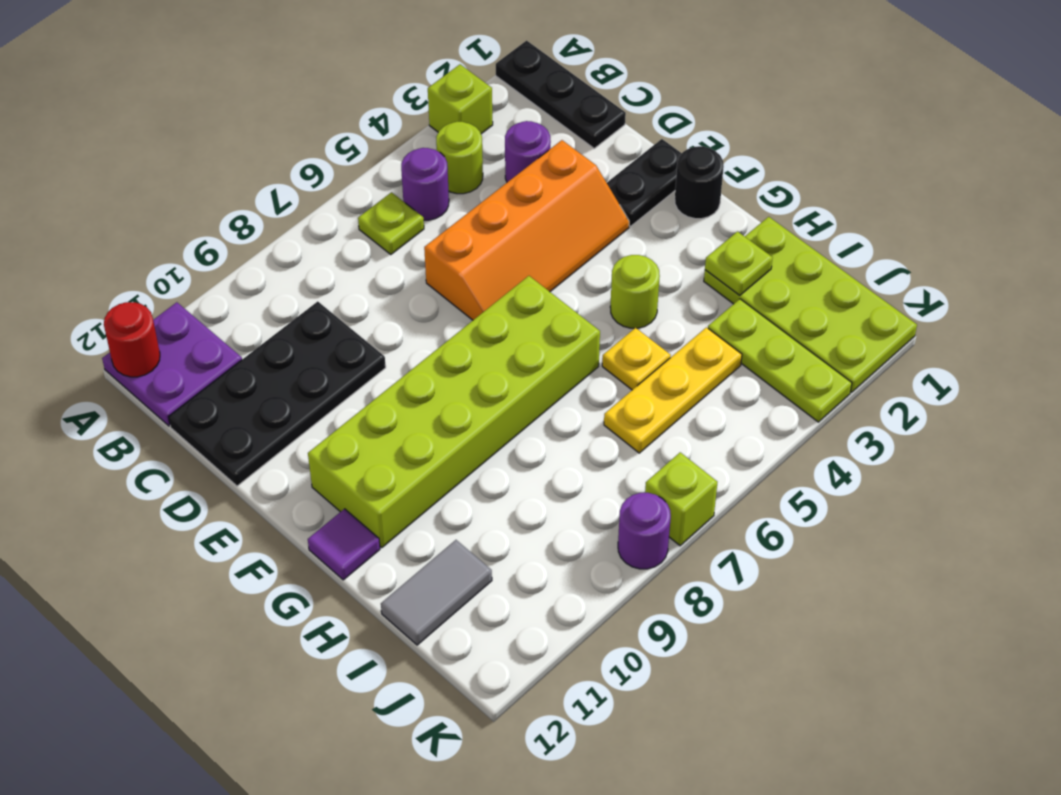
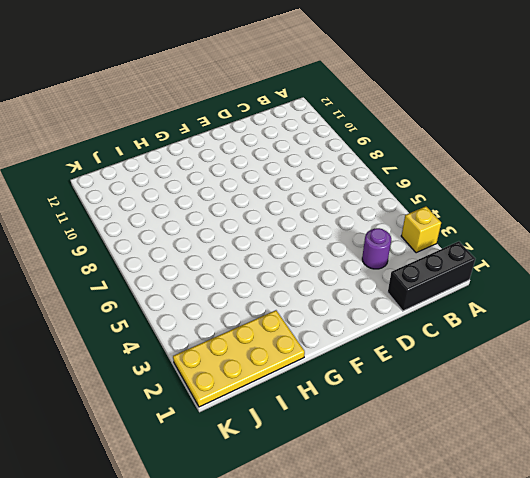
black brick A1:C1 level 1 -> black plate A1:C1 level 1
yellow brick A3 level 1 -> lime brick A3 level 1
yellow plate H1:K2 level 1 -> lime plate H1:K2 level 1
none -> purple plate A11:B12 level 1
none -> lime round brick B4 level 1
none -> purple round brick B5 level 1

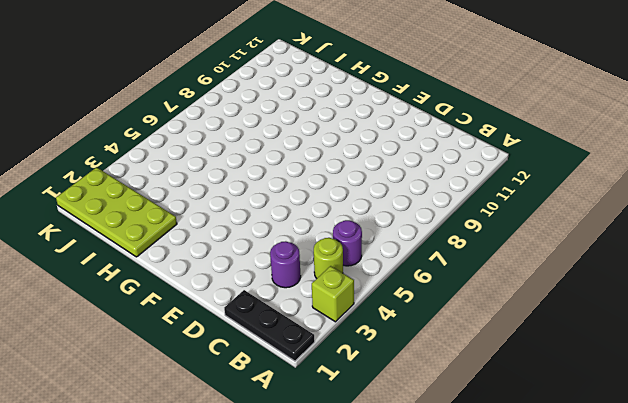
none -> purple plate A11:B12 level 1
none -> lime plate B6 level 1
none -> black plate C9:D12 level 1

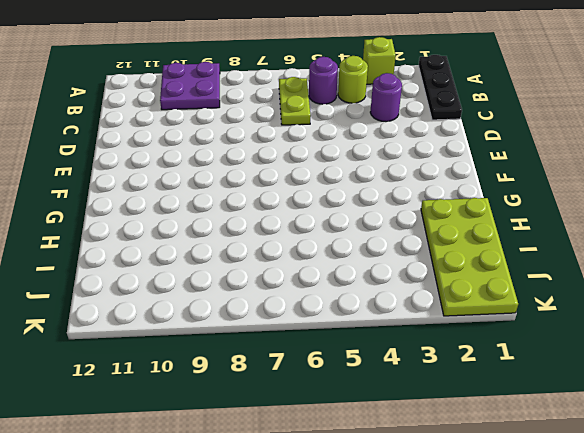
purple plate A9:B10 level 1 -> purple plate A11:B12 level 1
lime plate B6:C6 level 1 -> lime plate B6 level 1
none -> black plate C9:D12 level 1
none -> orange slope D3:E6 level 1 top D
none -> black plate E1:E2 level 1

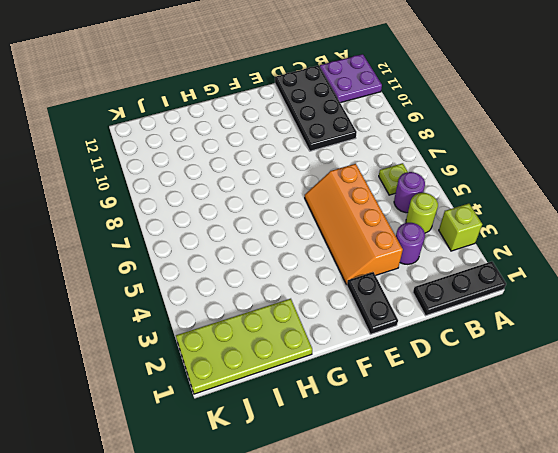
none -> black round brick F1 level 1
none -> lime brick F6:G11 level 1
none -> lime round brick G4 level 1

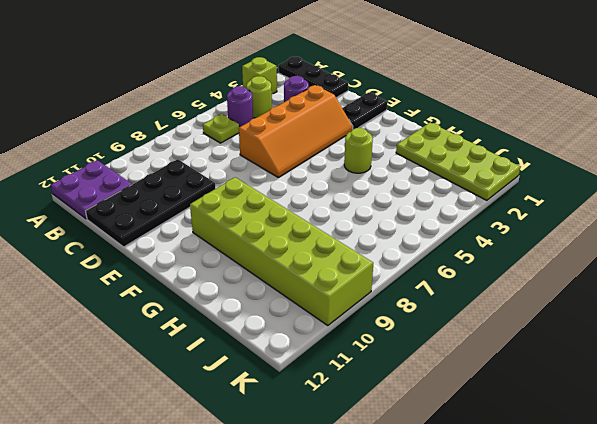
lime brick F9:K10 level 1 -> lime brick F6:G11 level 1
none -> black round brick F1 level 1
none -> purple tile G12 level 1
none -> yellow plate H5 level 1

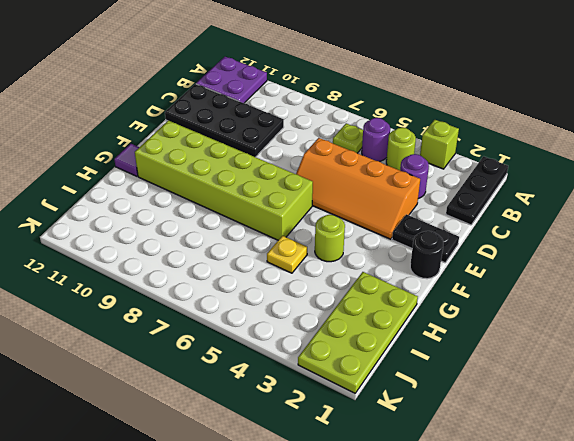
none -> lime plate I3:K3 level 1
none -> yellow plate I4:I6 level 1
none -> grey tile I11:I12 level 1

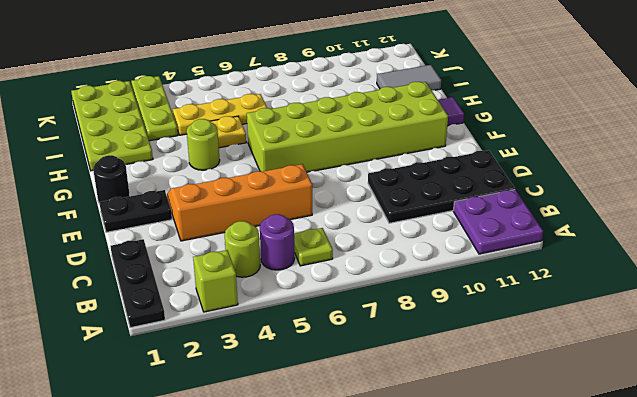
none -> purple round brick C3 level 1
none -> lime brick K7 level 1
none -> purple round brick K8 level 1

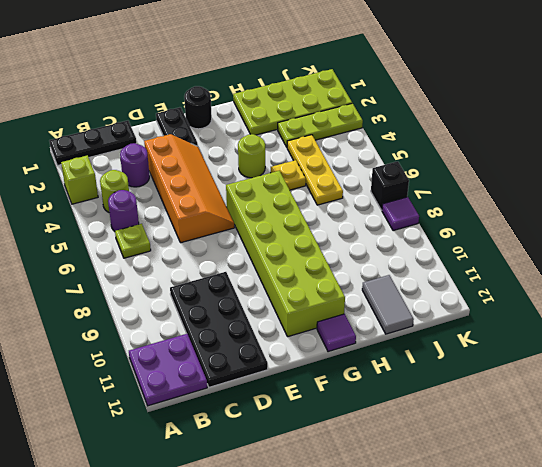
black brick K7 level 1 -> lime brick K7 level 1
purple tile K8 level 1 -> purple round brick K8 level 1
none -> red round brick A12 level 2
none -> lime plate H2 level 2

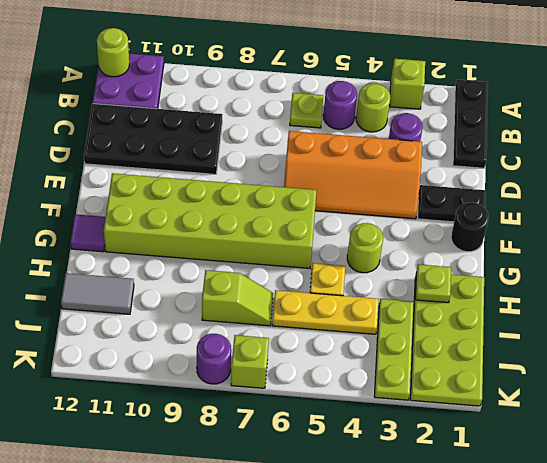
lime round brick A12 level 2 -> red round brick A12 level 2
lime slope I7:I8 level 1 top 8 -> none

